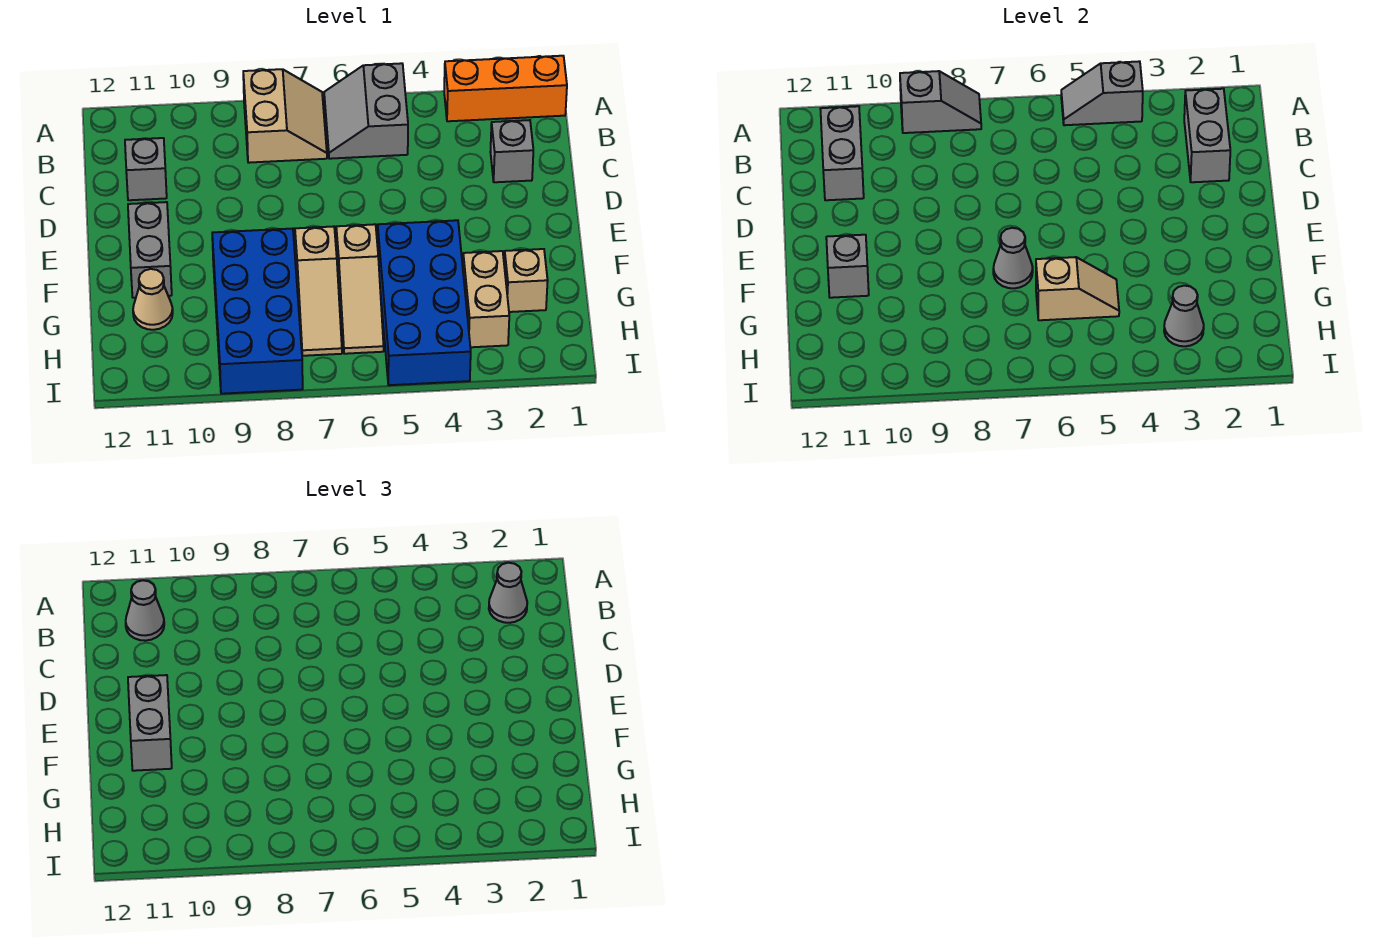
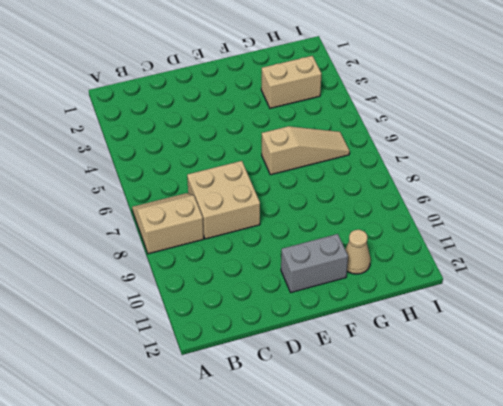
tan brick C7:D8 level 1 -> none
none -> orange brick A1:A3 level 1
none -> grey slope A5:B6 level 1 top 5
none -> grey brick C2 level 1

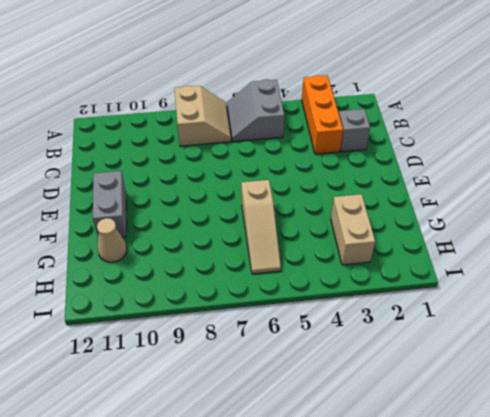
orange brick A3:C3 level 1 -> orange brick A1:A3 level 1
none -> grey brick C11 level 1
none -> blue brick F4:I5 level 1
none -> tan slope F7:H7 level 1 top F

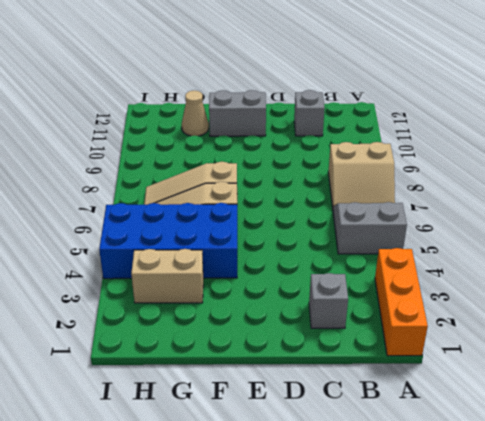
none -> blue brick F8:I9 level 1
none -> tan brick G2 level 1
none -> grey slope A4:A5 level 2 top 4

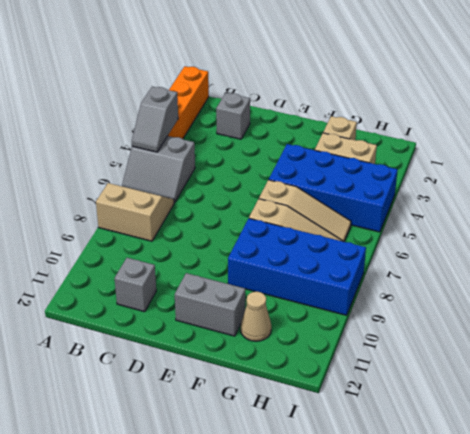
none -> grey slope A8:A9 level 2 top 9
none -> grey brick B2:C2 level 2
none -> grey brick B11:C11 level 2

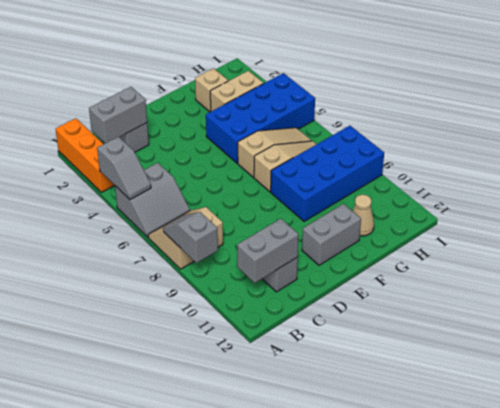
none -> grey cone F7 level 2
none -> grey brick F11 level 2
none -> tan slope G5:G6 level 2 top 6

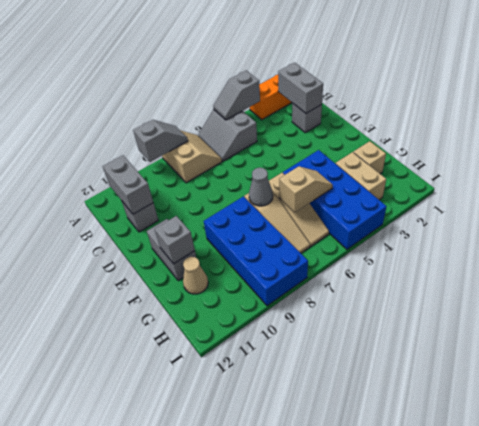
none -> grey cone H3 level 2
none -> grey cone B2 level 3
none -> grey cone B11 level 3

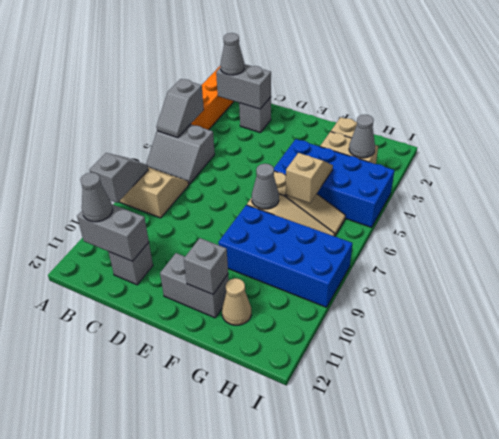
none -> grey brick E11:F11 level 3

